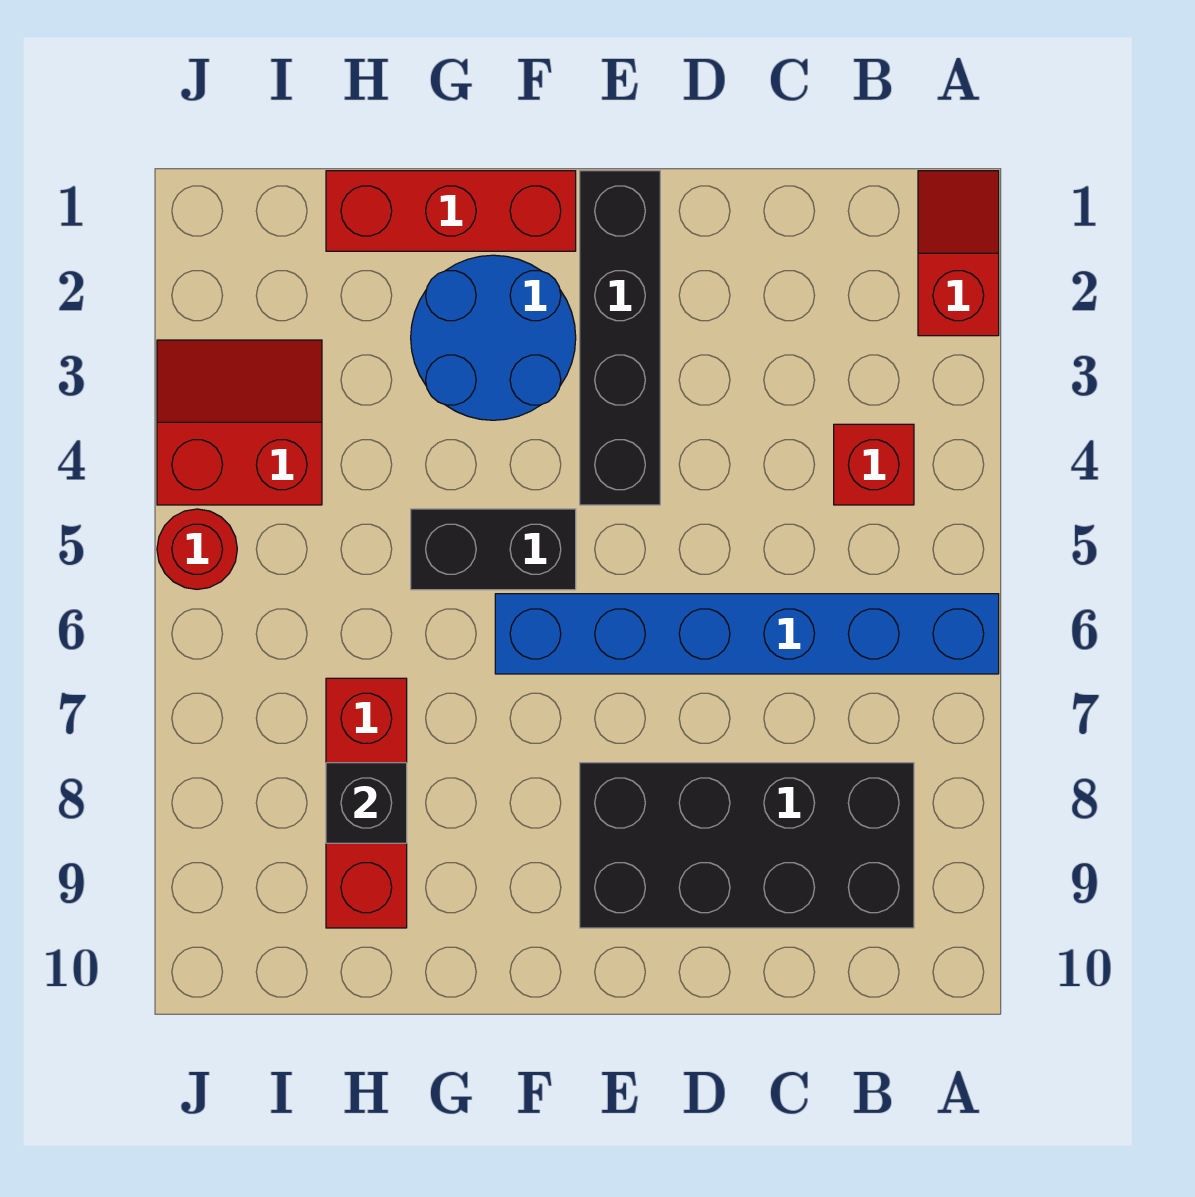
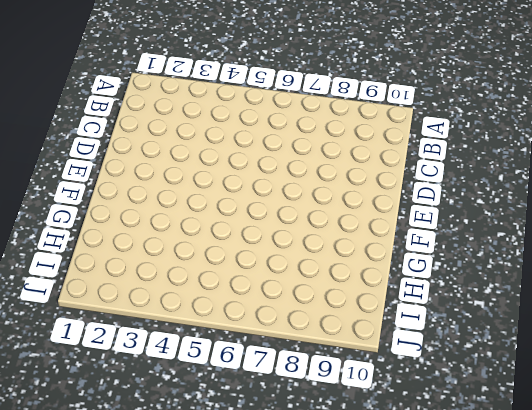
none -> red slope A1:A2 level 1 top 2
none -> blue brick A6:F6 level 1
none -> red brick B4 level 1

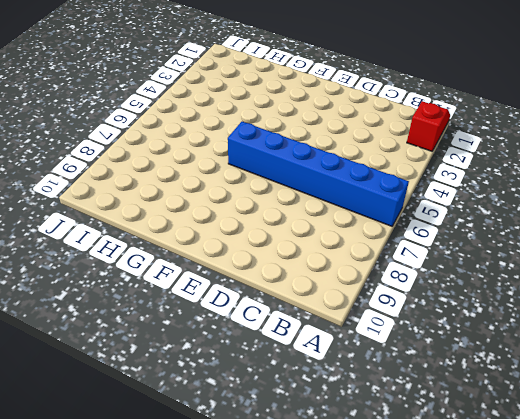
none -> red brick B4 level 1
none -> black brick B8:E9 level 1
none -> black brick E1:E4 level 1

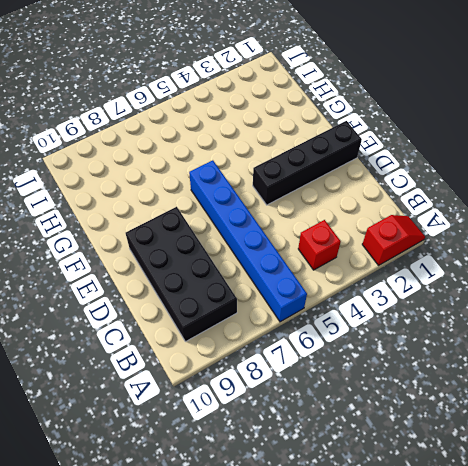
none -> red brick F1:H1 level 1
none -> blue round brick F2:G3 level 1
none -> black brick F5:G5 level 1

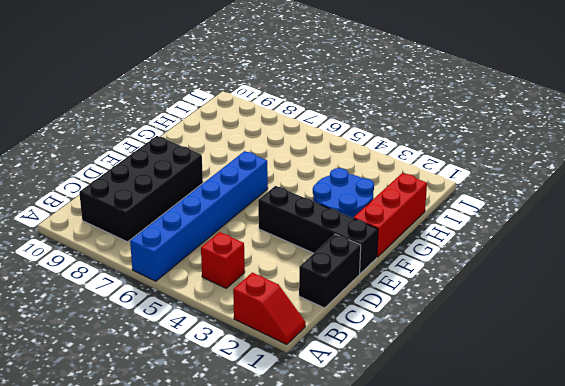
black brick C1:D1 level 1 -> black brick F5:G5 level 1
none -> red brick H7:H9 level 1
none -> red slope I3:J4 level 1 top 4
none -> red round brick J5 level 1

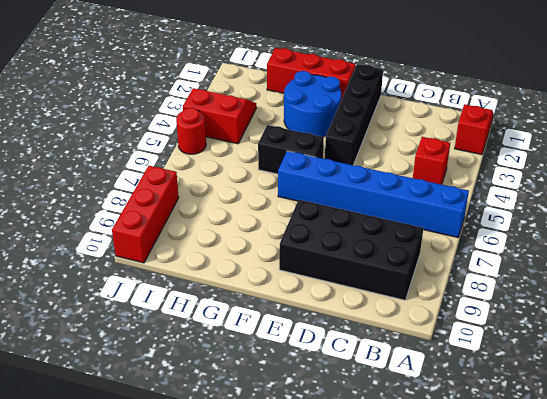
red brick J8:J10 level 1 -> red brick H7:H9 level 1
none -> black brick H8 level 2

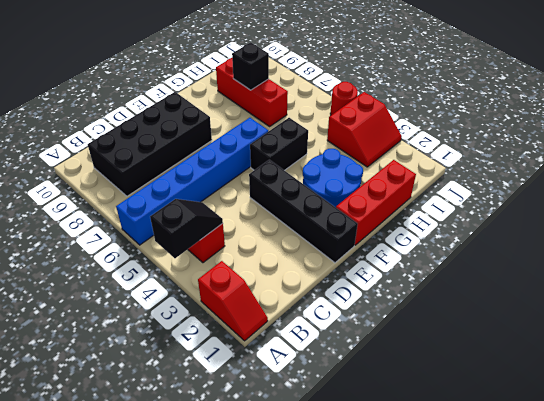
black slope A4:B4 level 2 top A -> none

